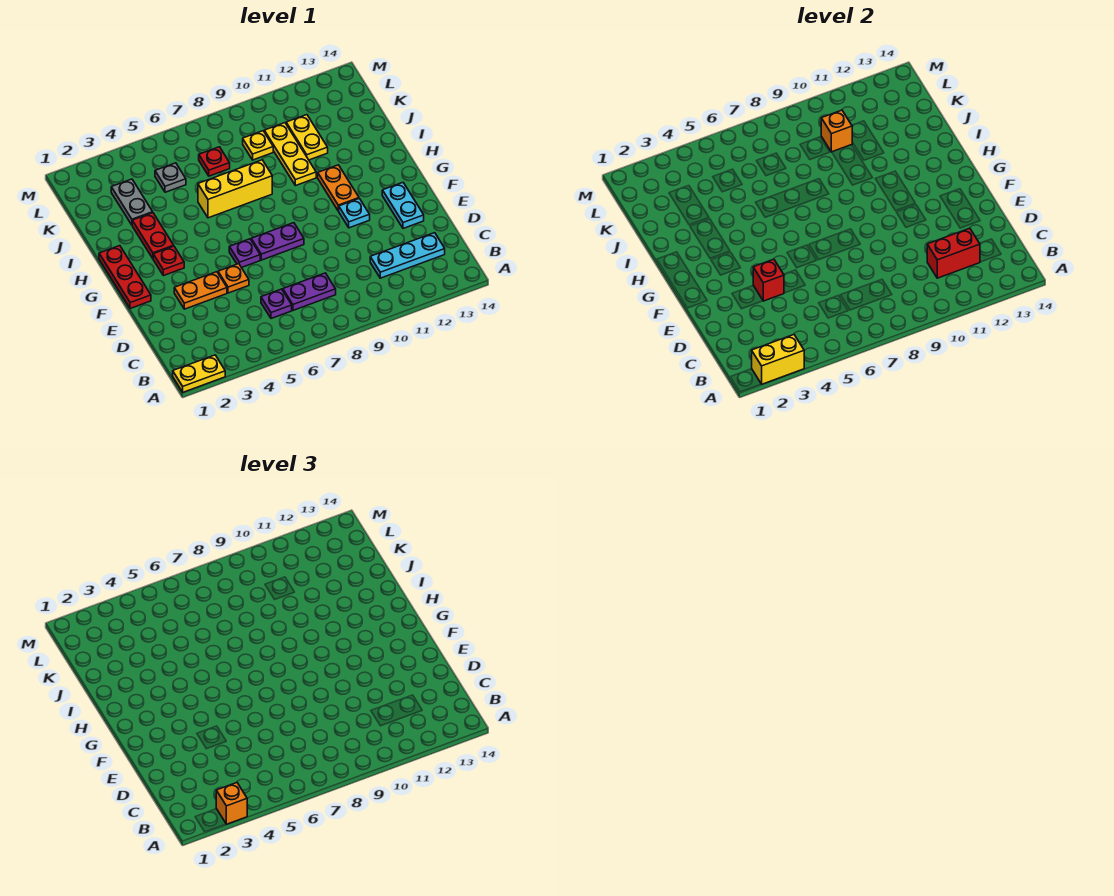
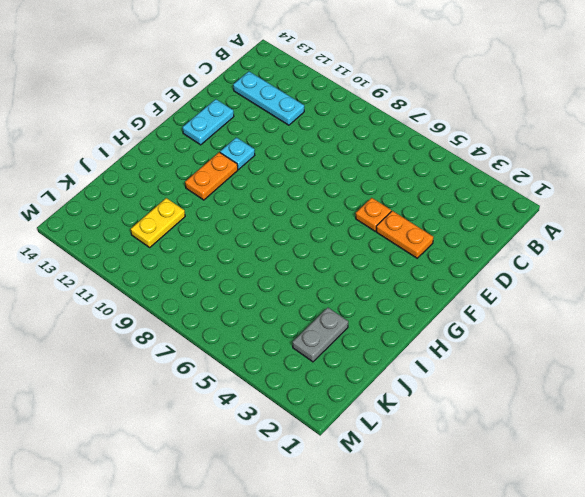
none -> yellow plate A1:A2 level 1
none -> purple plate C6 level 1
none -> purple plate C7:C8 level 1

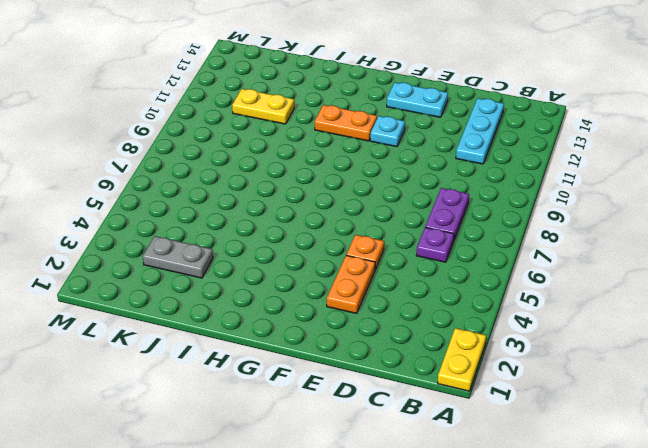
none -> red plate F1:H1 level 1
none -> purple plate F6 level 1
none -> purple plate F7:F8 level 1

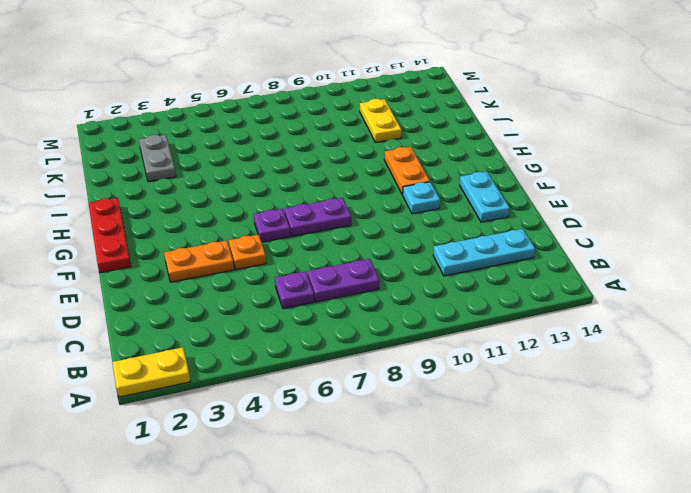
none -> red plate G3 level 1
none -> red plate H3:I3 level 1
none -> yellow brick I6:I8 level 1

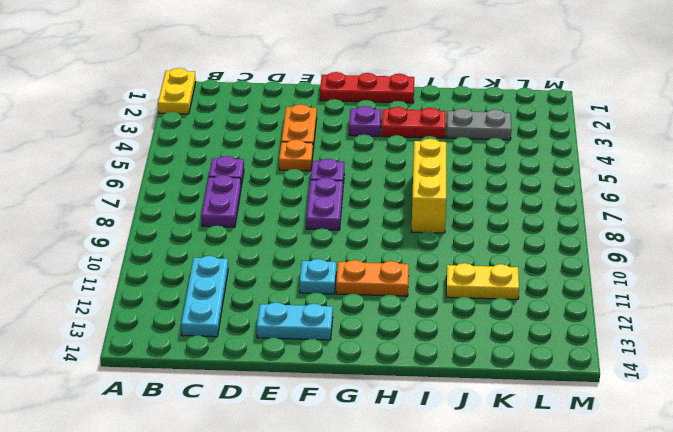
purple plate G3 level 1 -> red plate G3 level 1
none -> yellow plate I10:K10 level 1
none -> grey plate K5 level 1
none -> red plate K7 level 1

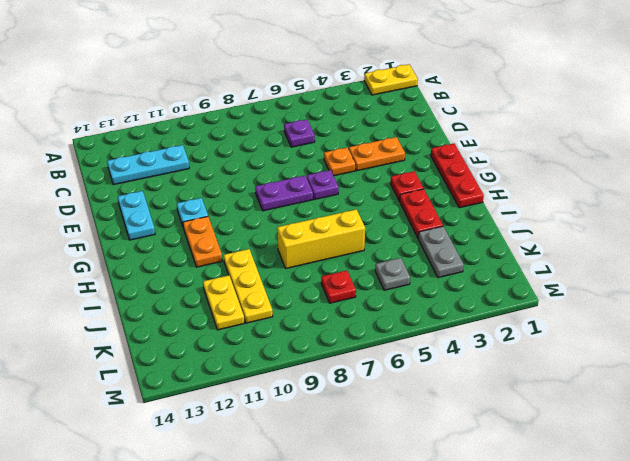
none -> purple plate C7:C8 level 1
none -> yellow plate K9 level 1
none -> yellow brick A2:A3 level 2

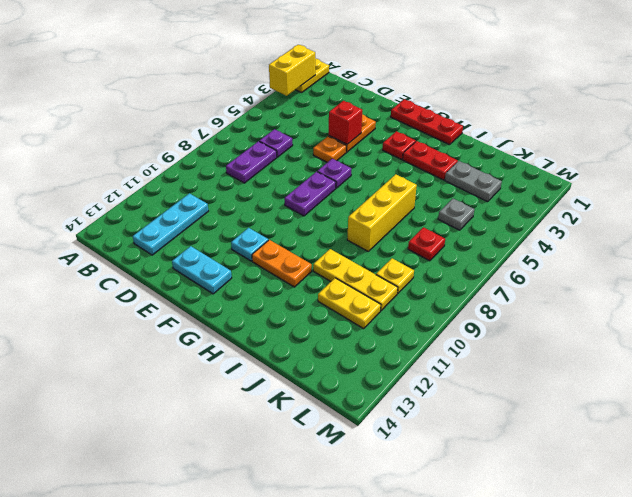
none -> red brick C11:C12 level 2
none -> orange brick K10 level 2
none -> orange brick A3 level 3

